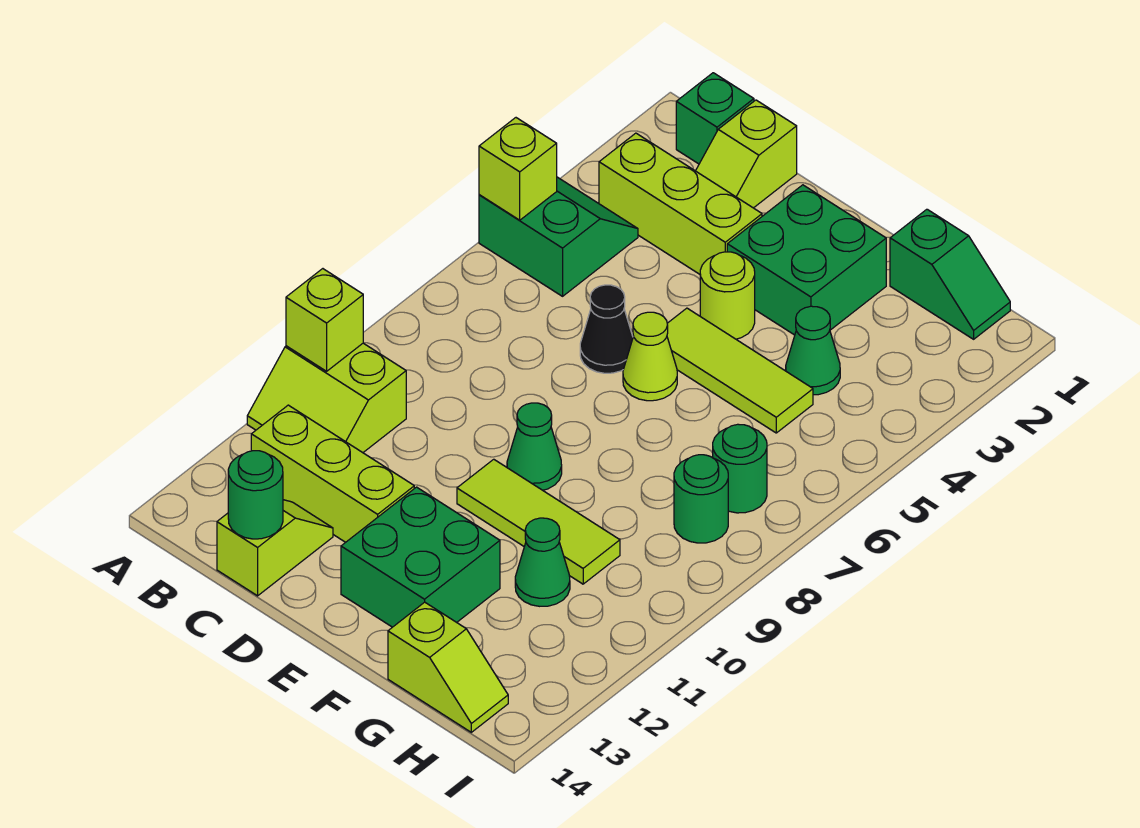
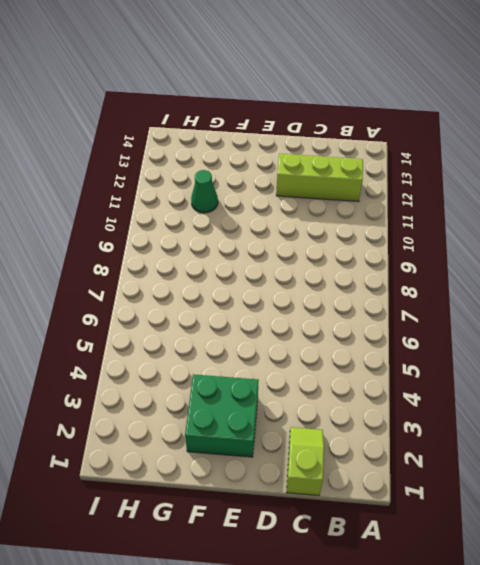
none -> green slope A4:B5 level 1 top 5
none -> lime slope A10:B11 level 1 top 10
none -> green brick B1 level 1

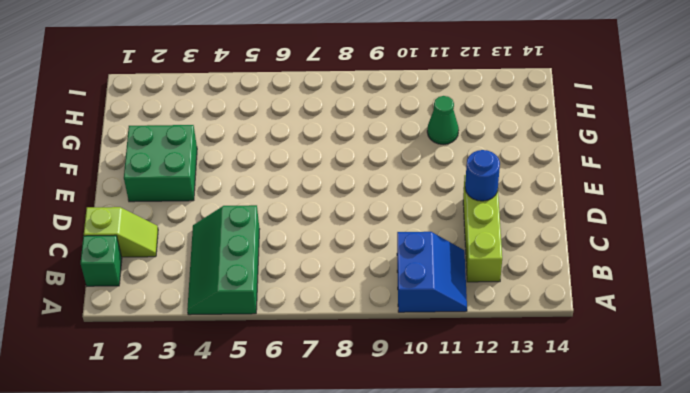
green slope A4:C5 level 1 top 5 -> green slope A4:B5 level 1 top 5
blue slope A10:B11 level 1 top 10 -> lime slope A10:B11 level 1 top 10
blue round brick D12 level 2 -> none
none -> lime brick B3:D3 level 1
none -> lime slope C13:C14 level 1 top 14
none -> black cone D6 level 1

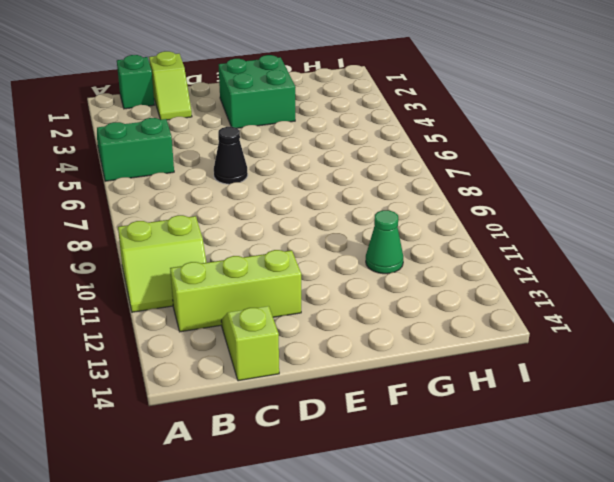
none -> lime brick B3:D3 level 1
none -> lime round brick E4 level 1
none -> lime tile E5:G5 level 1

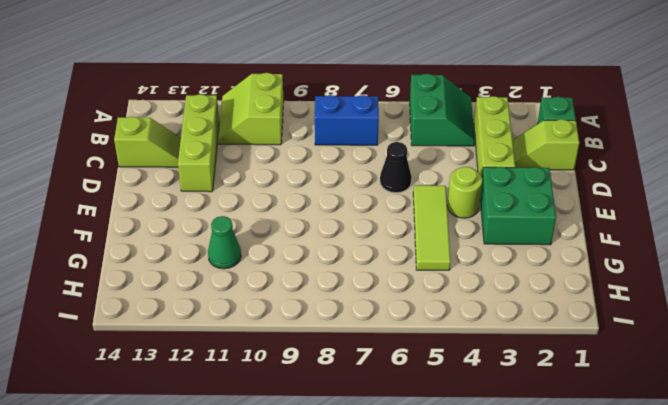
blue brick B7:B8 level 1 -> none
none -> lime cone E6 level 1
none -> green cone E9 level 1
none -> lime tile E10:G10 level 1

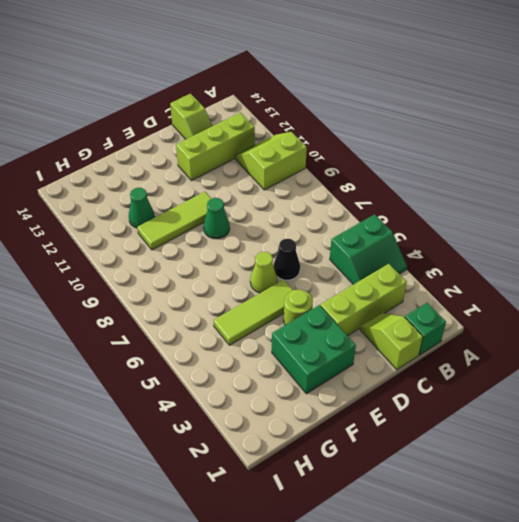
none -> green brick E12:F13 level 1
none -> green slope G1:H1 level 1 top G
none -> green cone G4 level 1

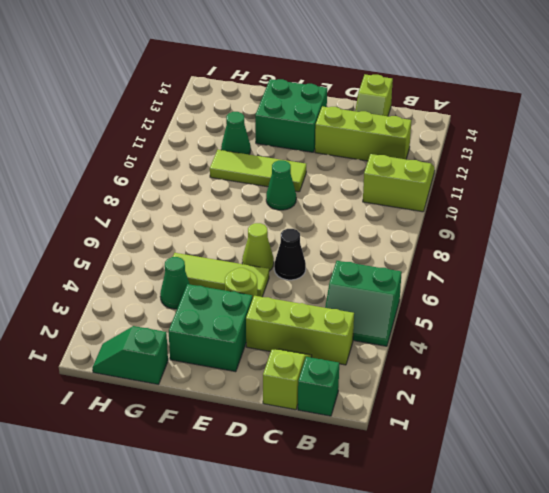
none -> lime slope G14:H14 level 1 top G
none -> green round brick H7 level 1
none -> green round brick H8 level 1

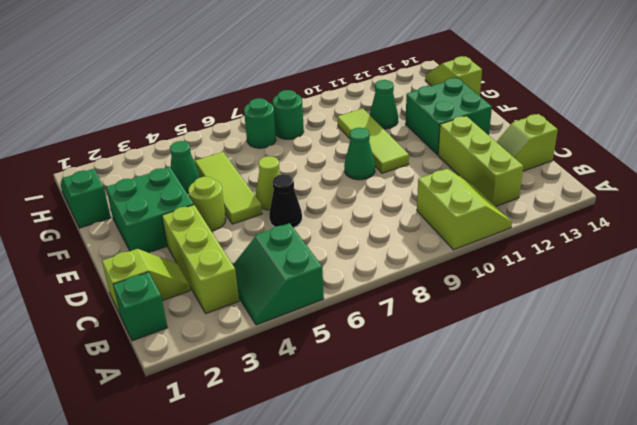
none -> lime brick A5 level 2
none -> lime brick A10 level 2
none -> green round brick C14 level 2

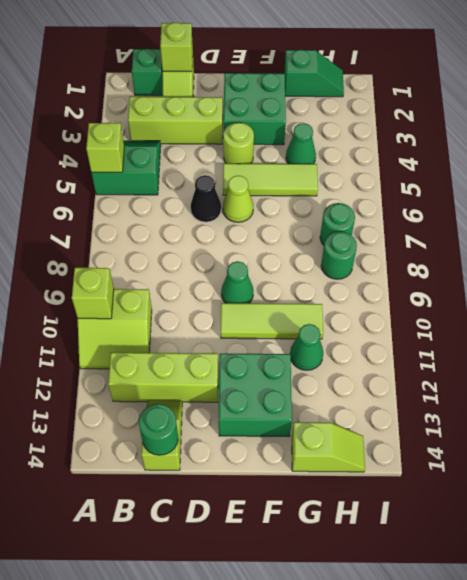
lime brick C1 level 2 -> none

